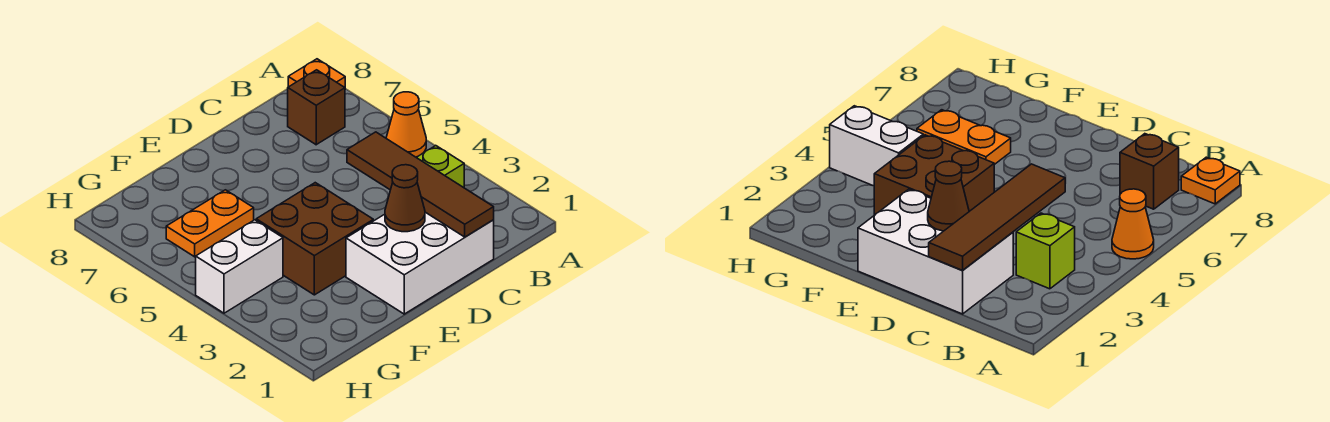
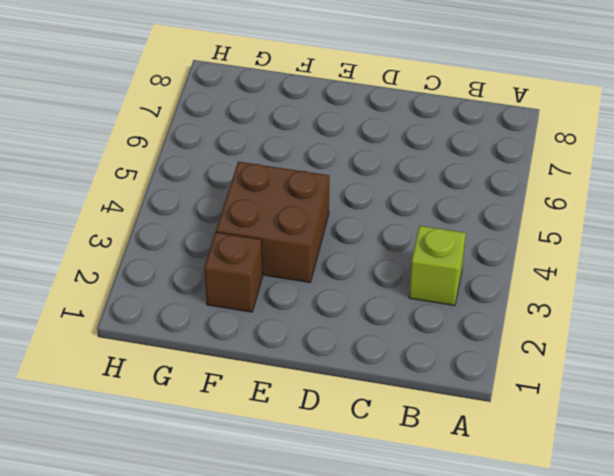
brown brick F2 level 1 -> brown brick B7 level 1
none -> orange cone A5 level 1
none -> orange plate A8 level 1

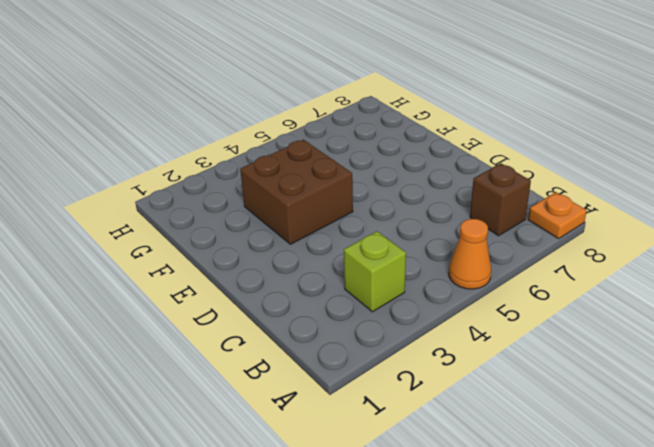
none -> white brick C1:E2 level 1
none -> orange plate F6:G6 level 1

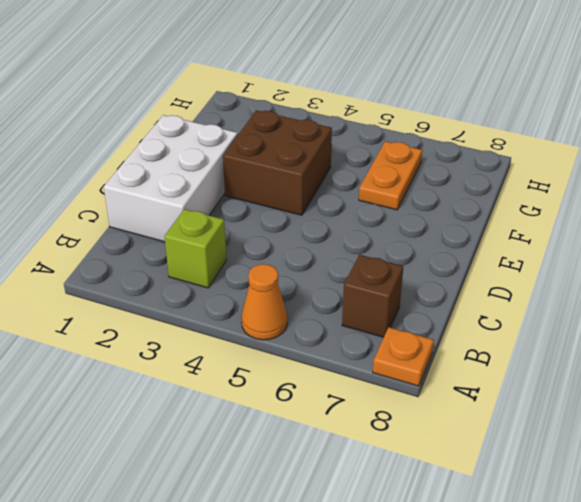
none -> white brick G4:H4 level 1
none -> brown tile C1:C4 level 2

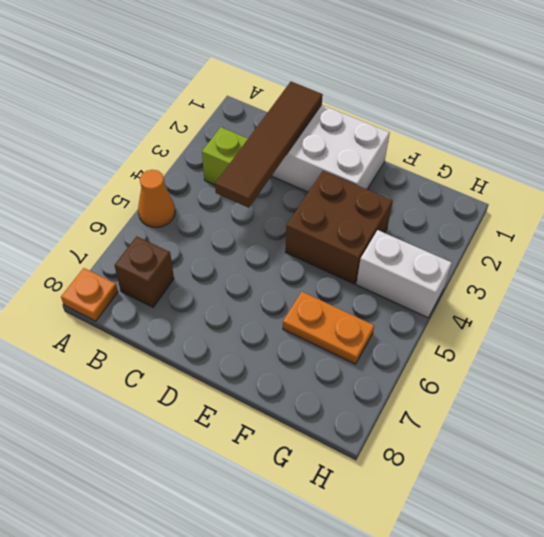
none -> brown cone D2 level 2

